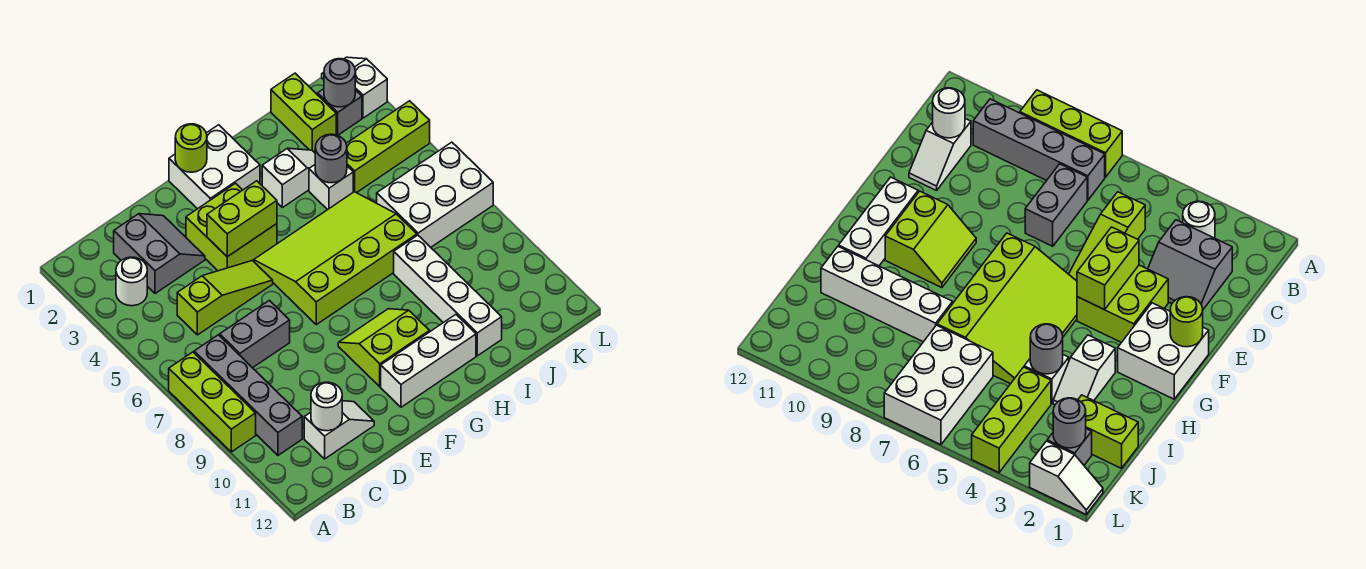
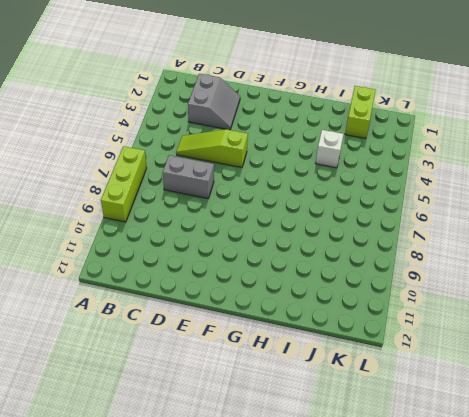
lime slope C5:E5 level 1 top E -> lime slope C5:E5 level 1 top C
none -> white round brick B3 level 1
none -> grey brick B7:B10 level 1
none -> white slope C11:D11 level 1 top C

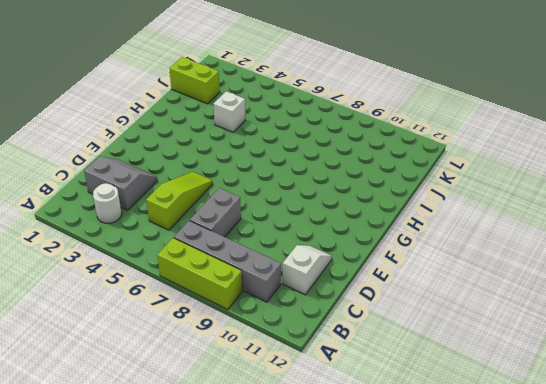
none -> lime brick E3:F4 level 1
none -> white brick F1:G2 level 1
none -> lime slope F5:I7 level 1 top 7

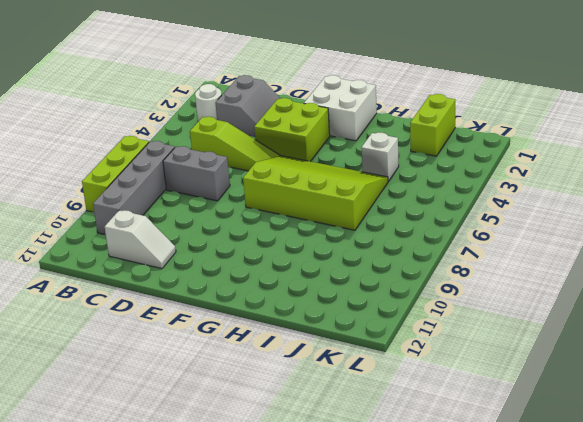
none -> lime slope F9:G10 level 1 top 10
none -> white brick F11:H11 level 1
none -> white slope H3:I3 level 1 top H

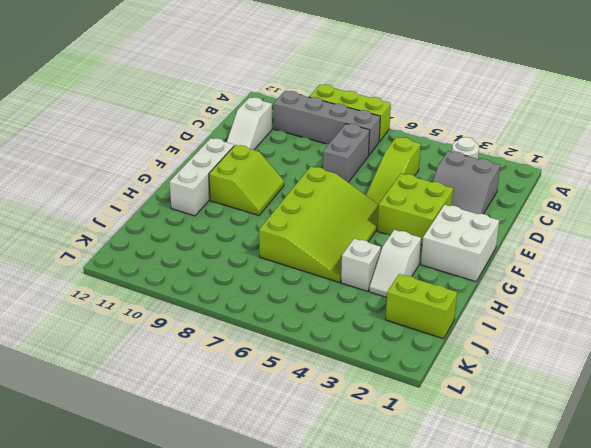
none -> white brick I8:I11 level 1
none -> lime brick J4:L4 level 1
none -> white brick J6:L7 level 1

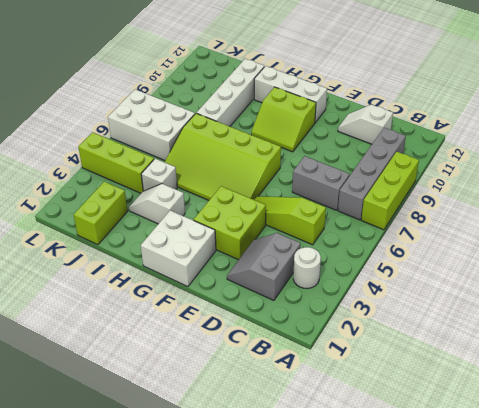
none -> grey brick K2 level 1
none -> white slope L1:L2 level 1 top 2
none -> white round brick C11 level 2

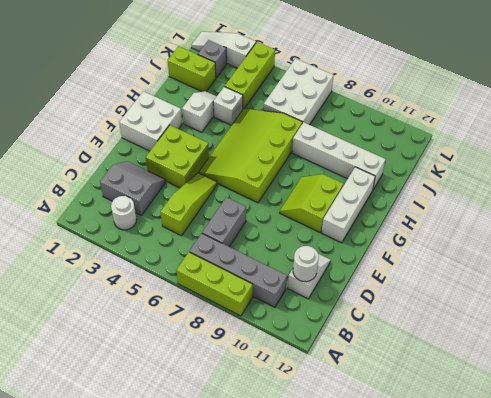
white slope L1:L3 level 1 top 3 -> white slope L1:L2 level 1 top 2
none -> lime brick E4:F4 level 2
none -> lime round brick F1 level 2
none -> grey round brick I4 level 2

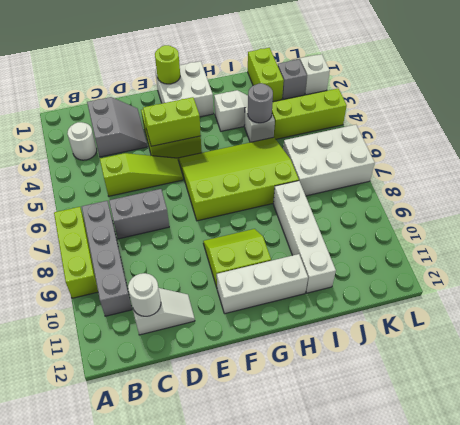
none -> grey round brick K2 level 2

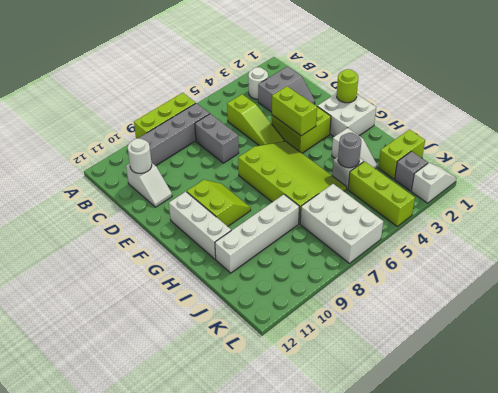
none -> grey round brick K2 level 2

